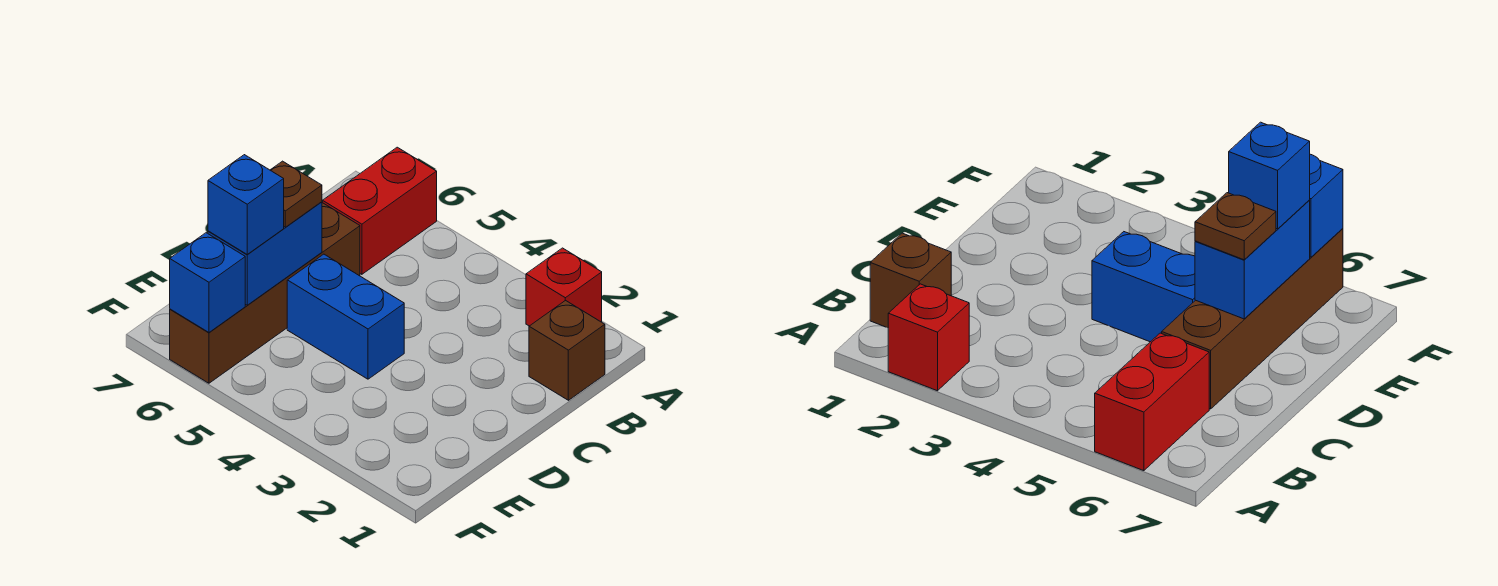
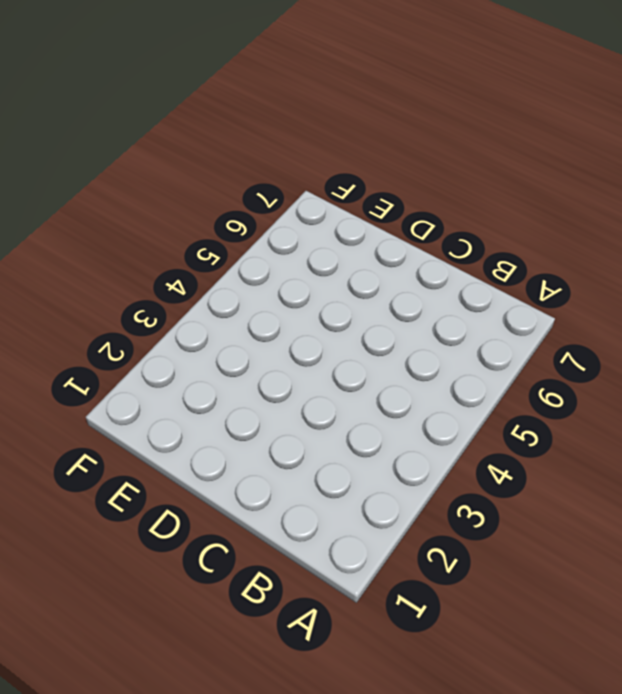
none -> red brick A2 level 1
none -> red brick A6:B6 level 1

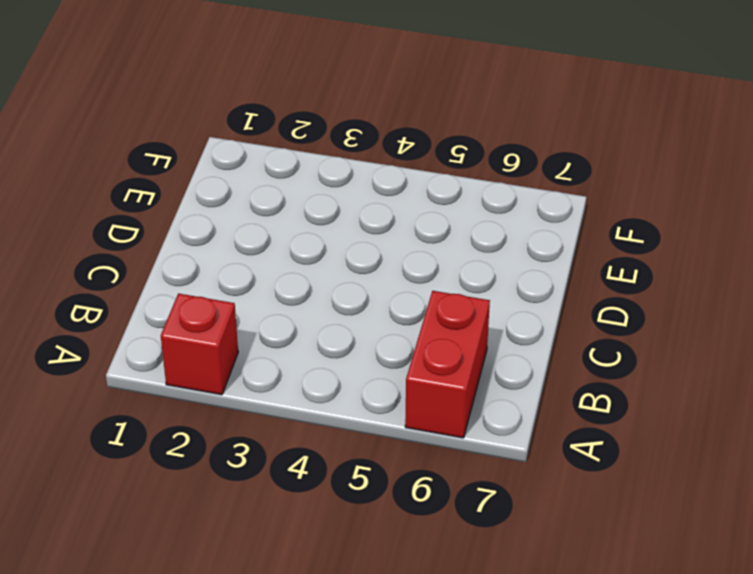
none -> brown brick B1 level 1
none -> brown brick C6:F6 level 1

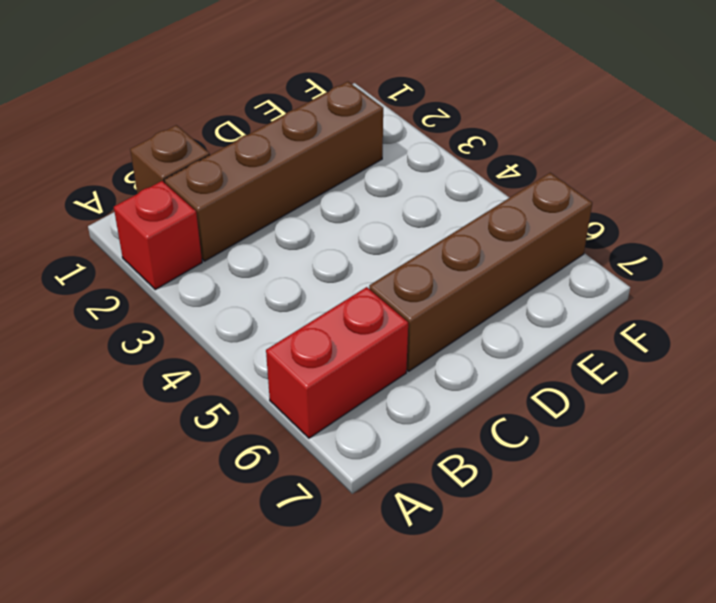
brown brick B2:E2 level 1 -> none
none -> blue brick D4:D5 level 1
none -> blue brick D6:E6 level 2

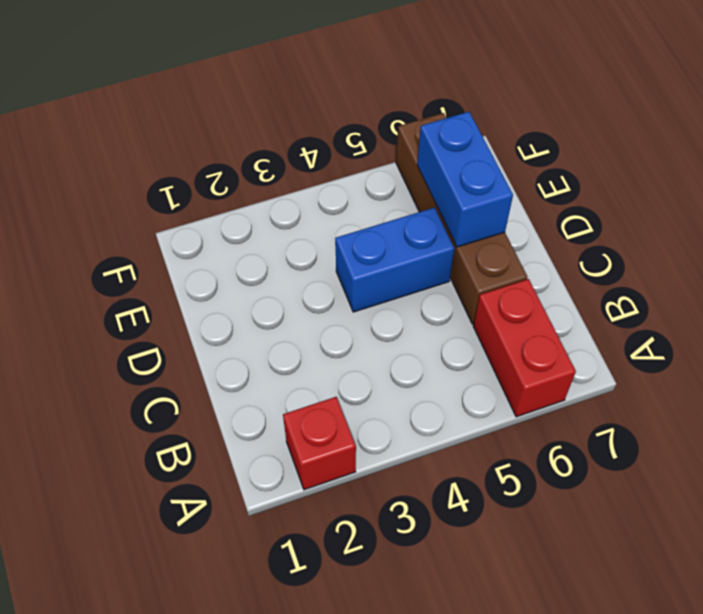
none -> brown brick B1 level 1
none -> blue brick F6 level 2

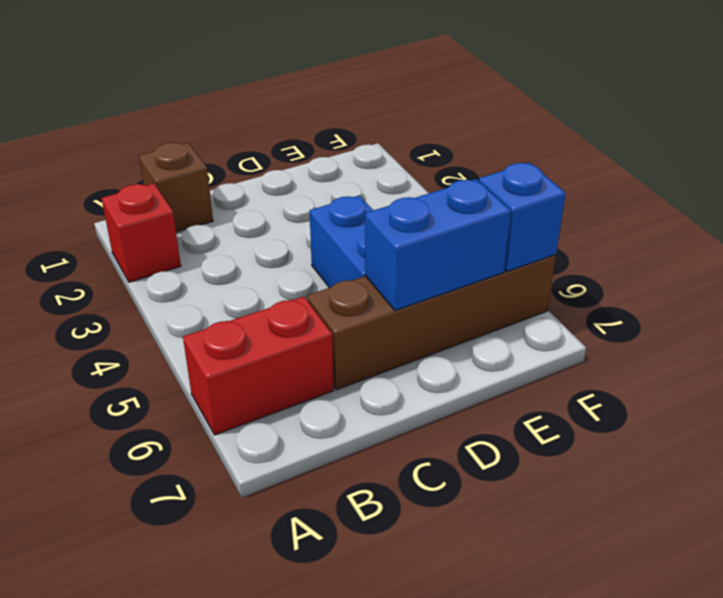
none -> brown plate D6 level 3
none -> blue brick E6 level 3

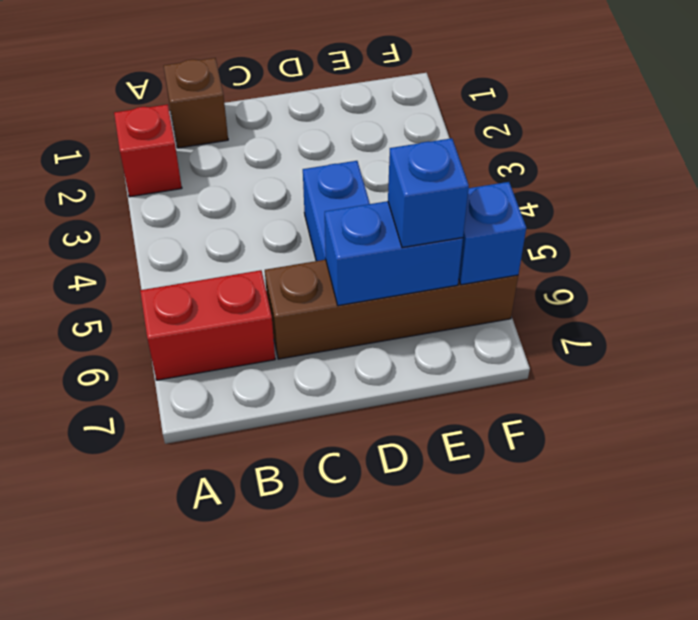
none -> brown plate D6 level 3

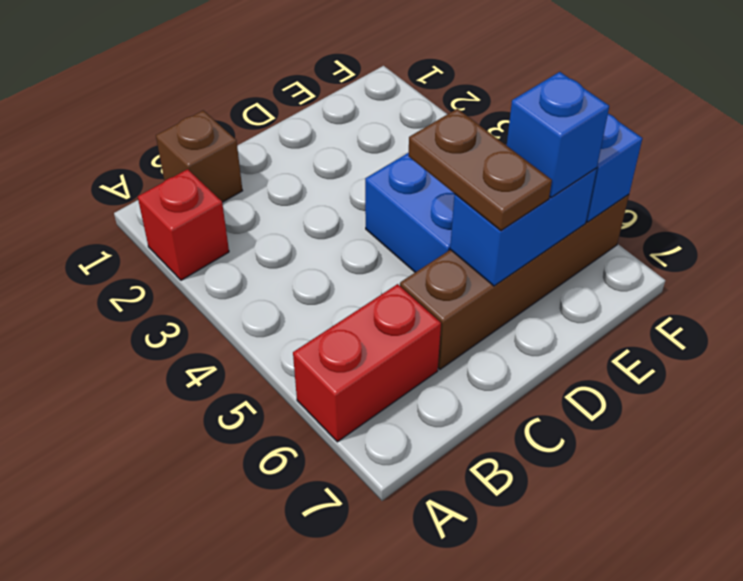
brown plate D5:D6 level 3 -> brown plate D6 level 3

